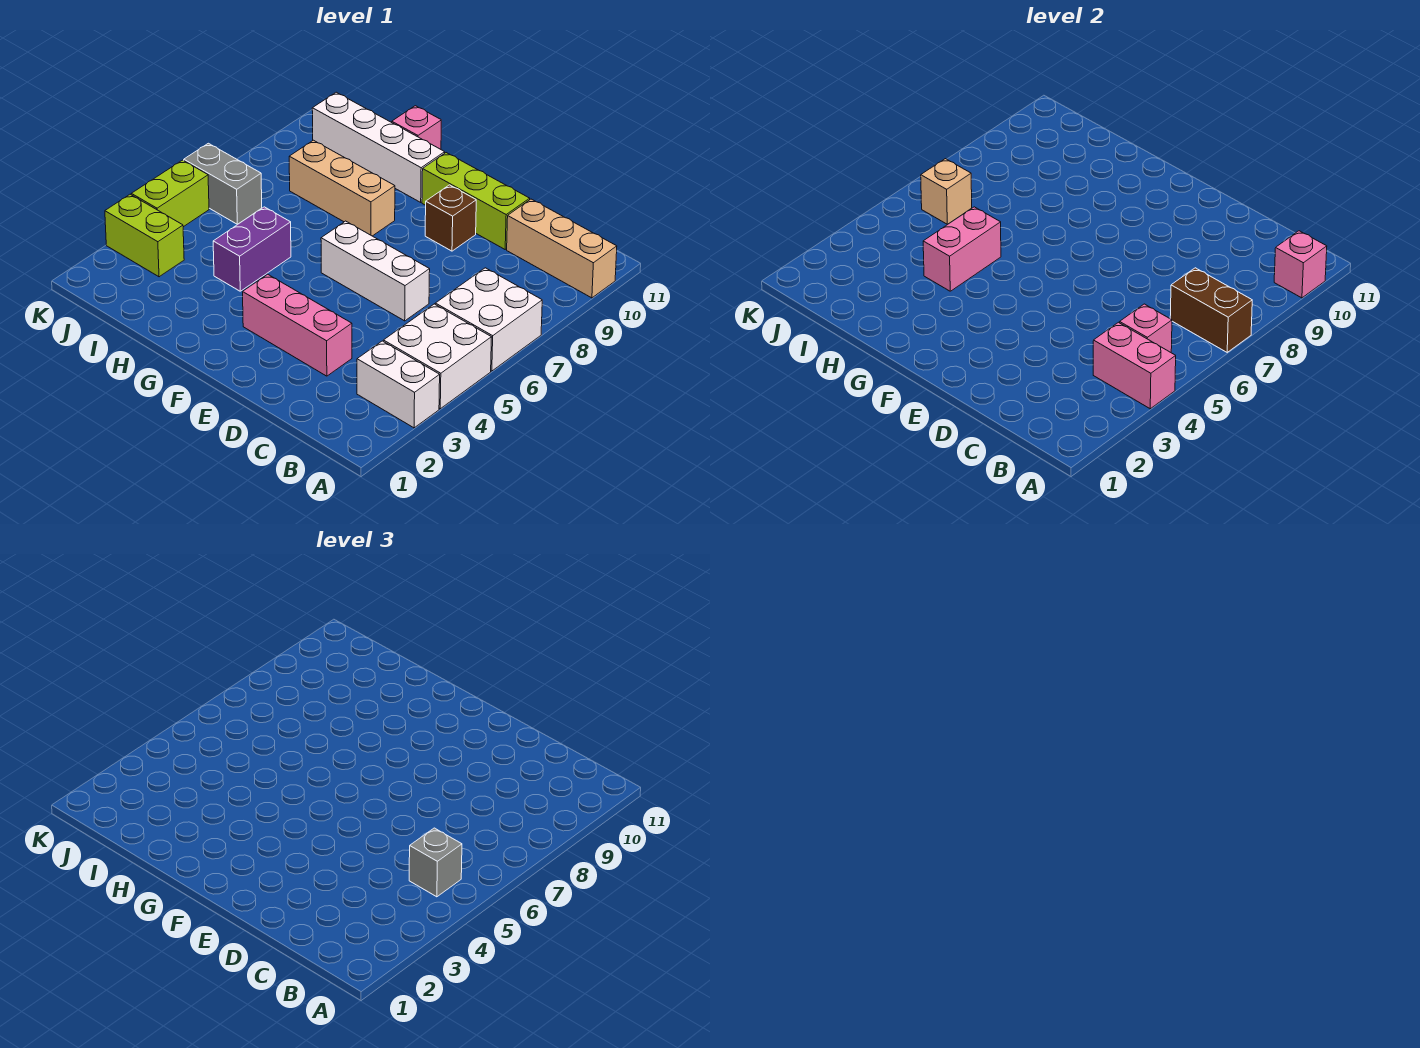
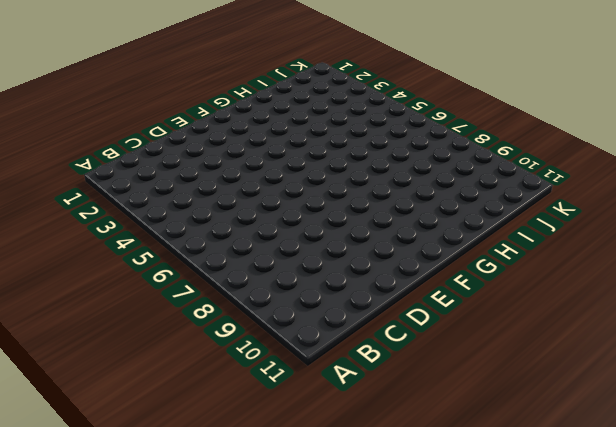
none -> white brick A3:B3 level 1
none -> white brick A4:B5 level 1
none -> white brick A6:B7 level 1

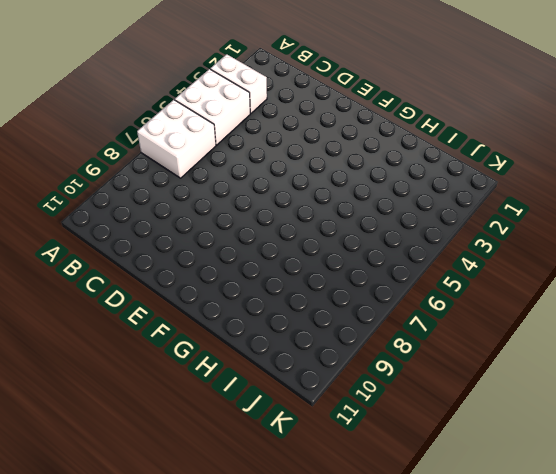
none -> tan brick A10:C10 level 1
none -> pink brick D3:F3 level 1
none -> white brick D6:F6 level 1

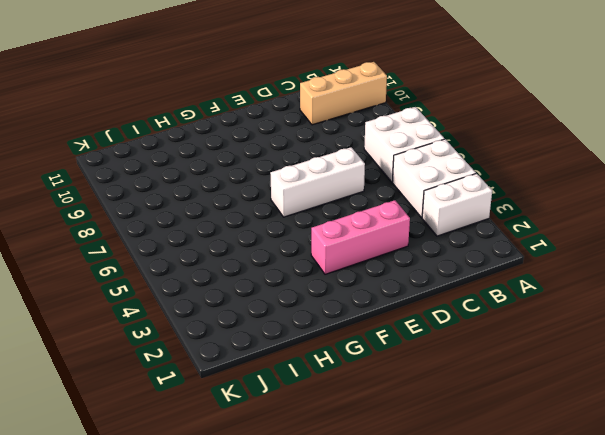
none -> lime brick D10:F10 level 1
none -> brown brick E9 level 1
none -> tan brick G8:I8 level 1

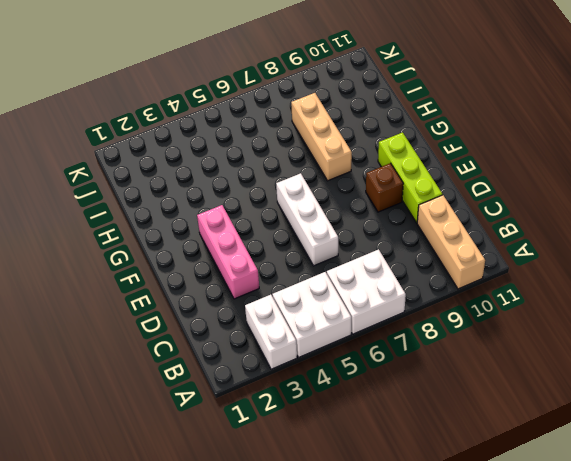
none -> white brick G10:J10 level 1
none -> purple brick H4:H5 level 1
none -> pink brick H11 level 1

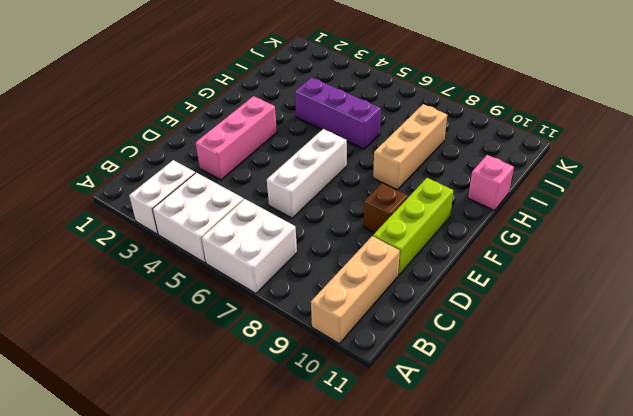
purple brick H4:H6 level 1 -> purple brick H4:H5 level 1
none -> white brick G10:J10 level 1
none -> lime brick J3:K3 level 1
none -> grey brick J6:K6 level 1

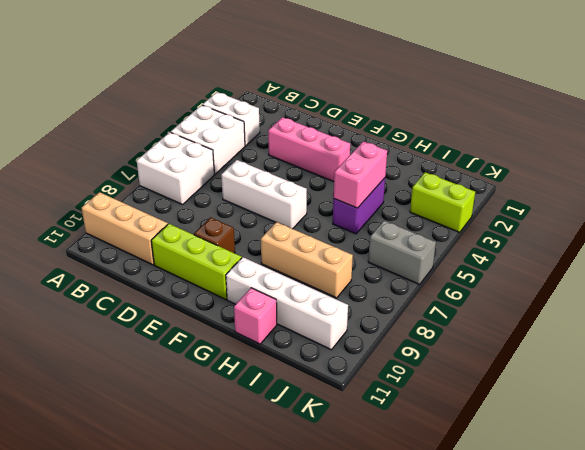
none -> lime brick K4:K5 level 1
none -> pink brick A4:B4 level 2
none -> brown brick A7:B7 level 2

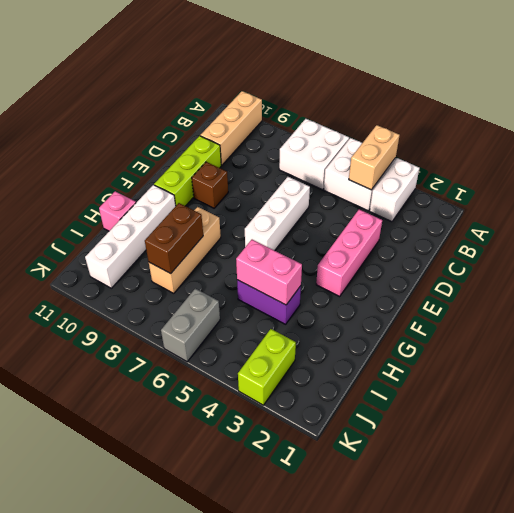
tan brick A4:B4 level 2 -> pink brick A4:B4 level 2
brown brick H8:I8 level 2 -> brown brick A7:B7 level 2
none -> lime brick K4:K5 level 1
none -> pink brick A10 level 2
none -> pink brick B5 level 2

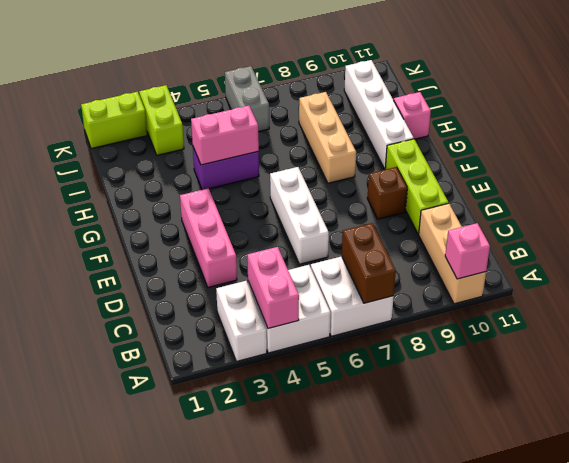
lime brick K1:K2 level 1 -> lime brick K4:K5 level 1
none -> pink brick B5 level 2
none -> tan brick J6 level 2
none -> grey brick B5 level 3

